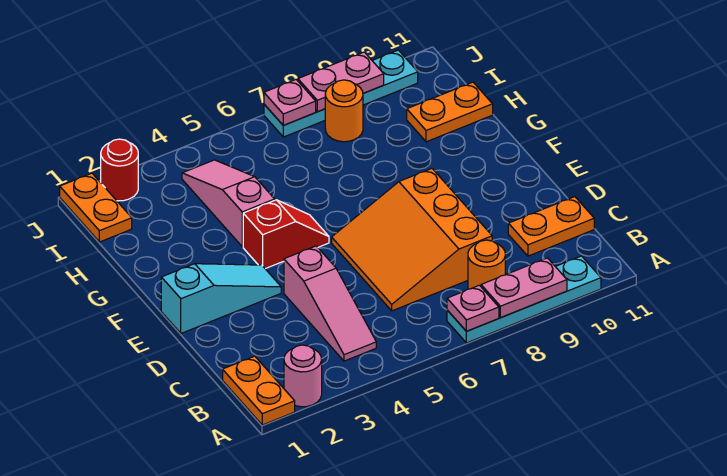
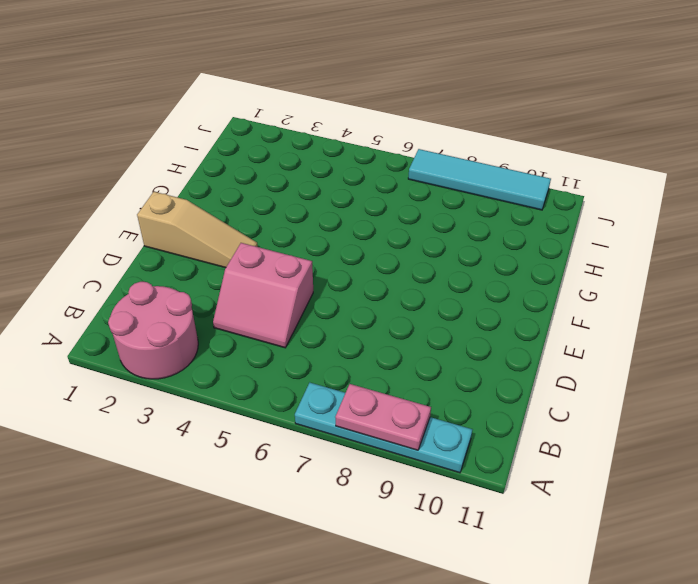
pink round brick A2:B3 level 1 -> pink round brick A2 level 1
pink slope C4:D5 level 1 top D -> pink slope B4:D4 level 1 top D
tan slope E1:E3 level 1 top 1 -> cyan slope E1:E3 level 1 top 1
cyan tile J7:J10 level 1 -> cyan plate J7:J10 level 1
none -> orange plate A1:B1 level 1
none -> orange round brick B8 level 1
none -> orange slope C6:E8 level 1 top 8

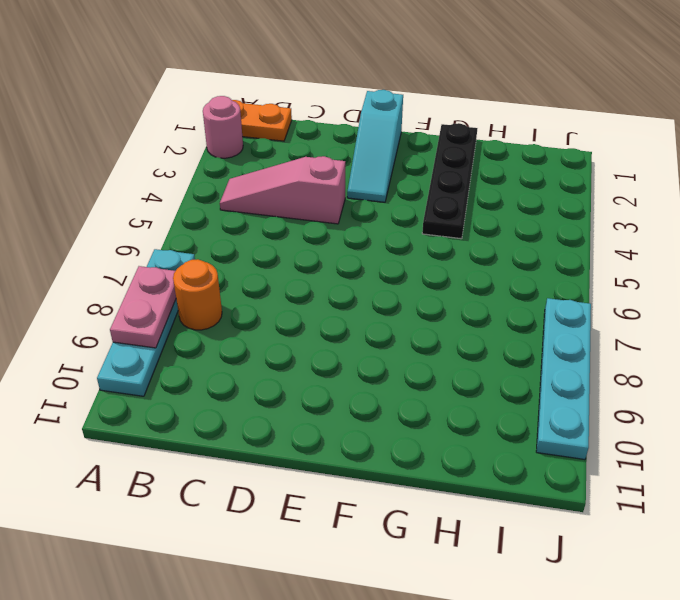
black plate G1:G4 level 1 -> pink slope G4:I4 level 1 top G
none -> orange slope C6:E8 level 1 top 8
none -> orange plate C10:C11 level 1
none -> red slope F4:F5 level 1 top 4

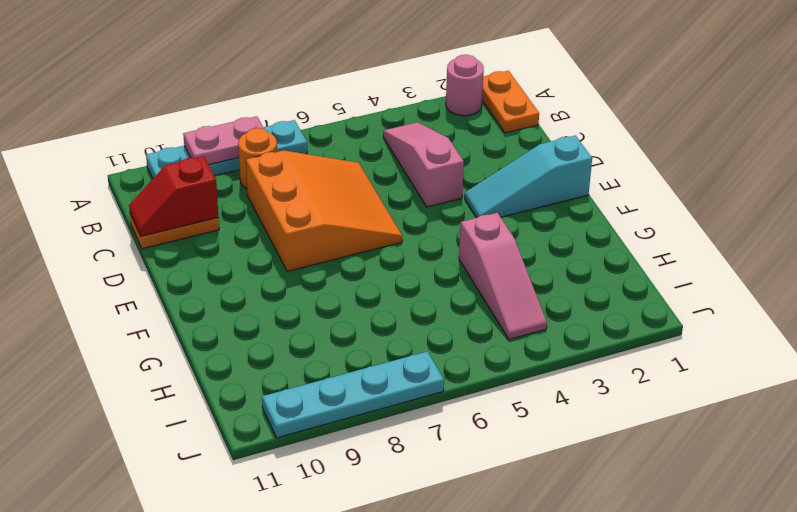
red slope C10:C11 level 2 top 10 -> red slope F4:F5 level 1 top 4
none -> orange plate H10:H11 level 1
none -> orange plate I1:J1 level 1
none -> orange round brick I8 level 1

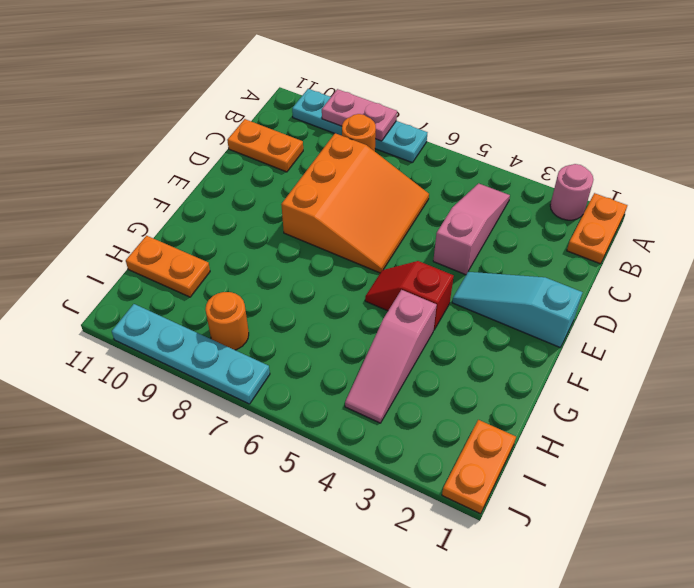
none -> red round brick J2 level 1
none -> pink plate A7 level 2
none -> pink plate J7 level 2

